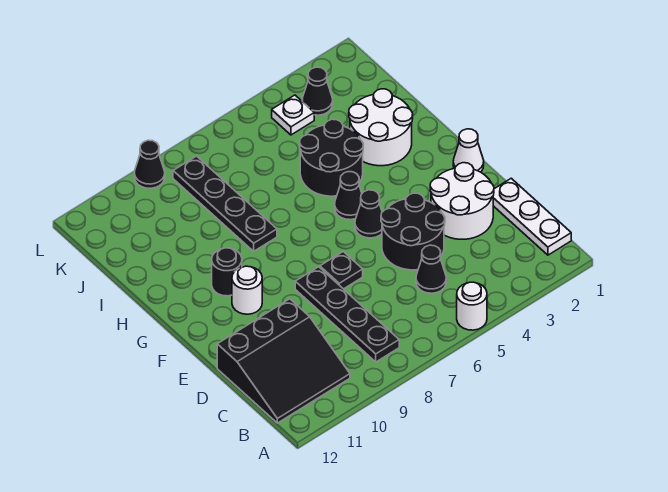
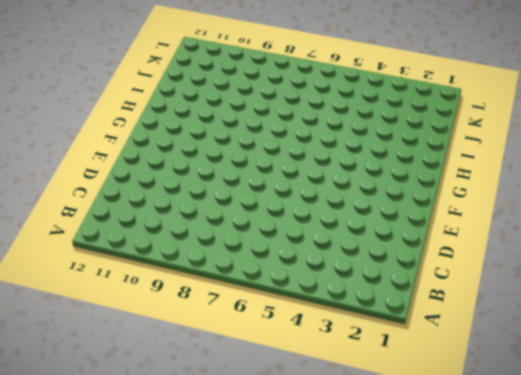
none -> white round brick A5 level 1
none -> white plate B1:D1 level 1
none -> black plate B8:E8 level 1

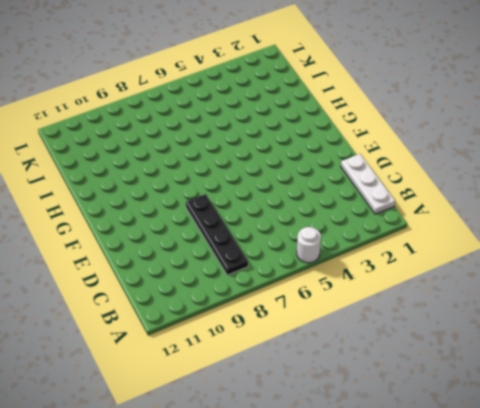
none -> black slope B10:D12 level 1 top D
none -> black cone C5 level 1
none -> white round brick D2:E3 level 1

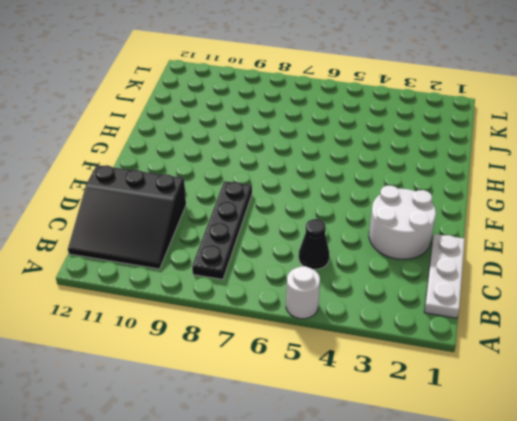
none -> black round brick D4:E5 level 1
none -> black plate E7 level 1
none -> white cone F1 level 1

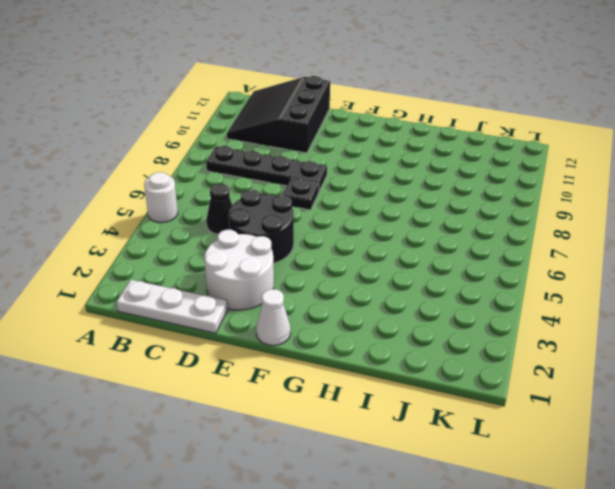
none -> black cone F5 level 1
none -> white round brick F10 level 1
none -> black cone G5 level 1

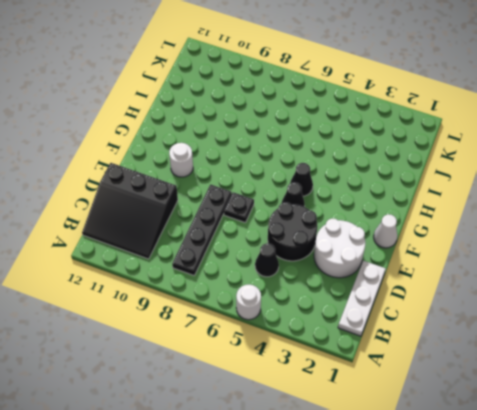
none -> black round brick G10 level 1
none -> white round brick H2:I3 level 1
none -> black round brick H4:I5 level 1

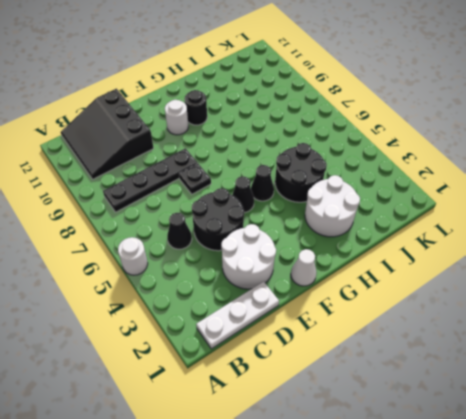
none -> black plate H8:K8 level 1
none -> black cone K3 level 1
none -> white plate K4 level 1

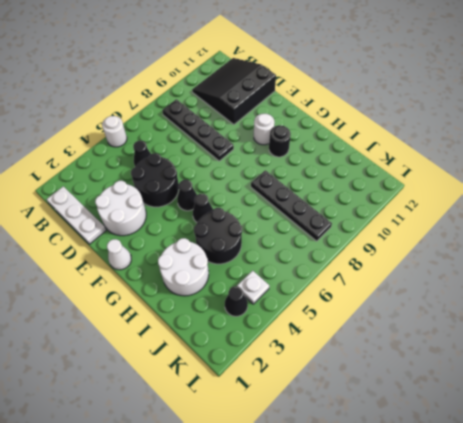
none -> black plate E7 level 1
none -> black cone L9 level 1

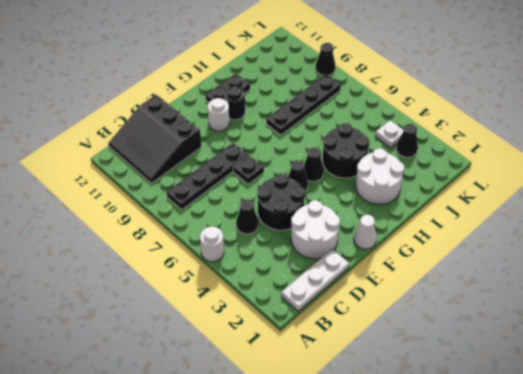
black plate G11:H11 level 1 -> none

